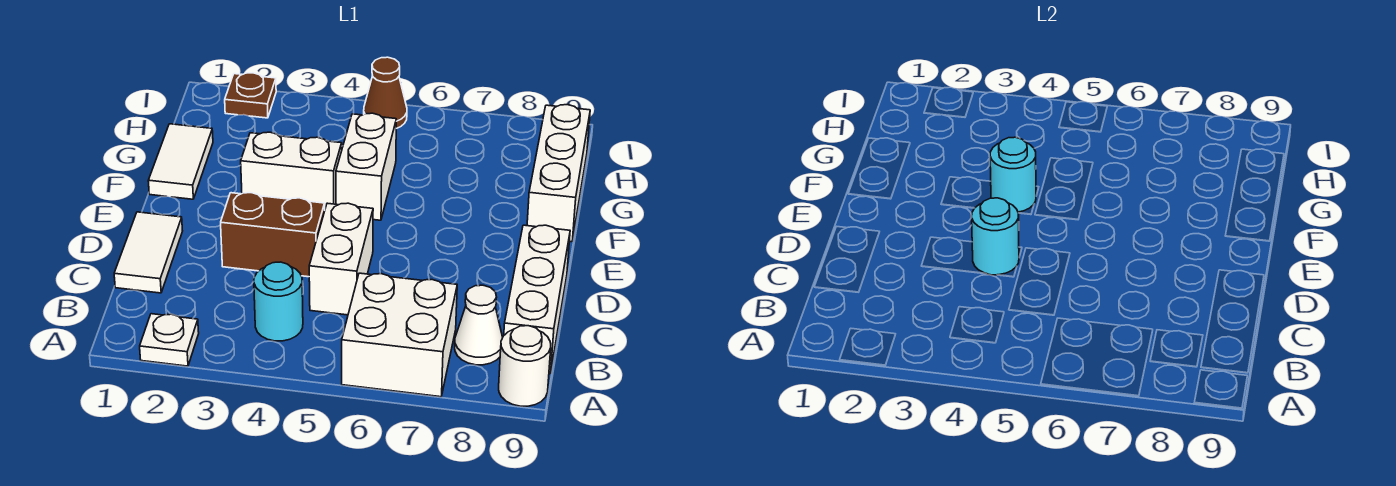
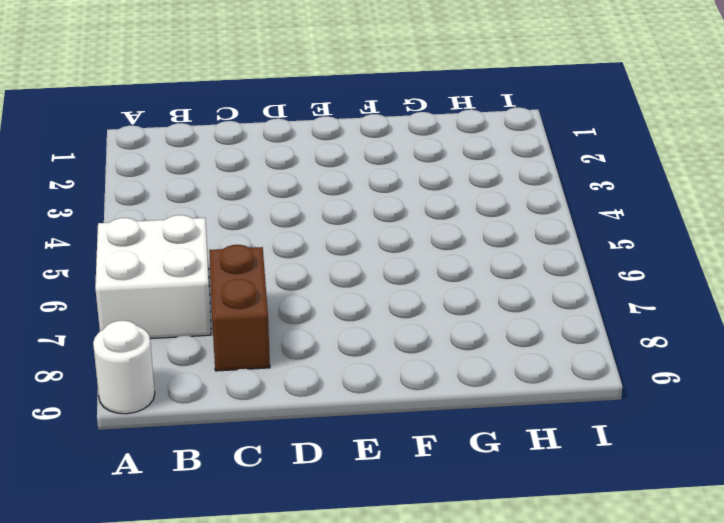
brown brick C7:C8 level 1 -> brown brick D3:D4 level 1
none -> white plate A2 level 1
none -> cyan round brick B4 level 1
none -> white cone B8 level 1

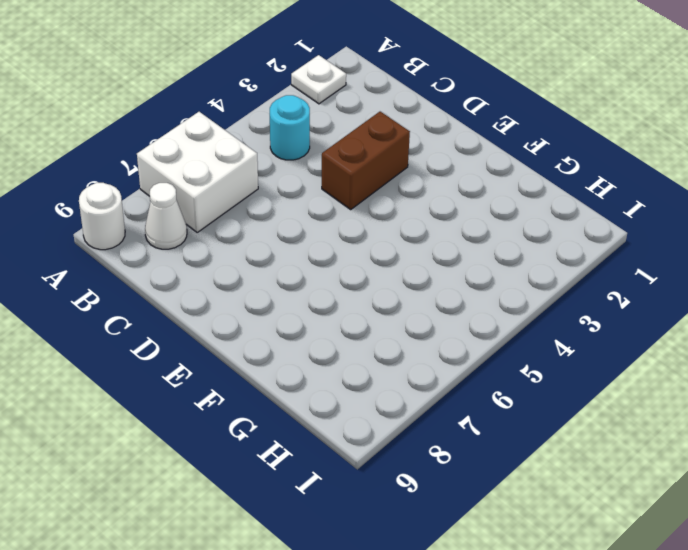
none -> white brick B9:D9 level 1
none -> white tile C1:D1 level 1
none -> white brick C5:D5 level 1

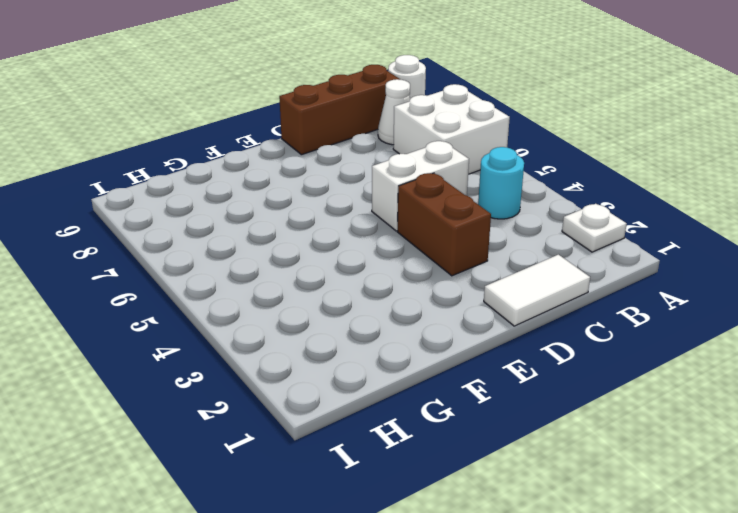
brown brick B9:D9 level 1 -> white brick B9:D9 level 1
none -> white tile F1:G1 level 1
none -> white brick F3:F4 level 1
none -> white brick F5:G5 level 1

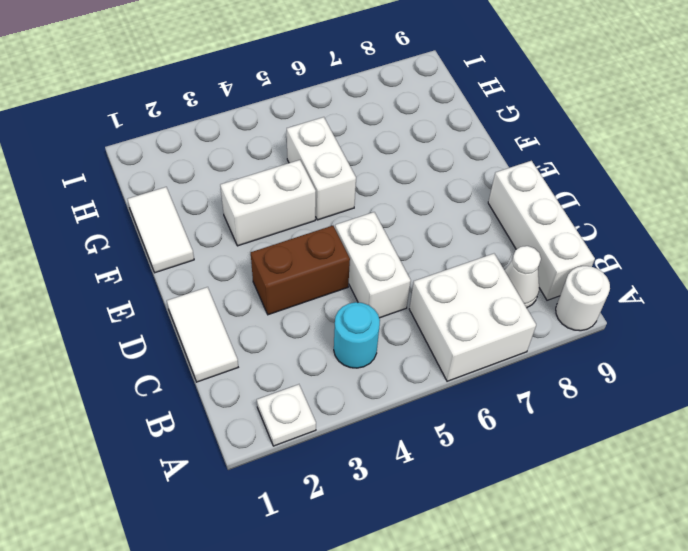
none -> white brick F9:H9 level 1
none -> brown plate I2 level 1
none -> brown cone I5 level 1

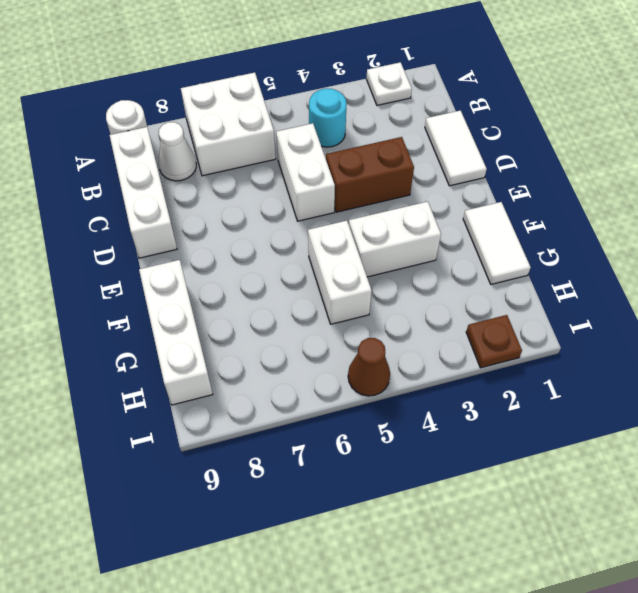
none -> cyan round brick D4 level 2
none -> cyan round brick F4 level 2

